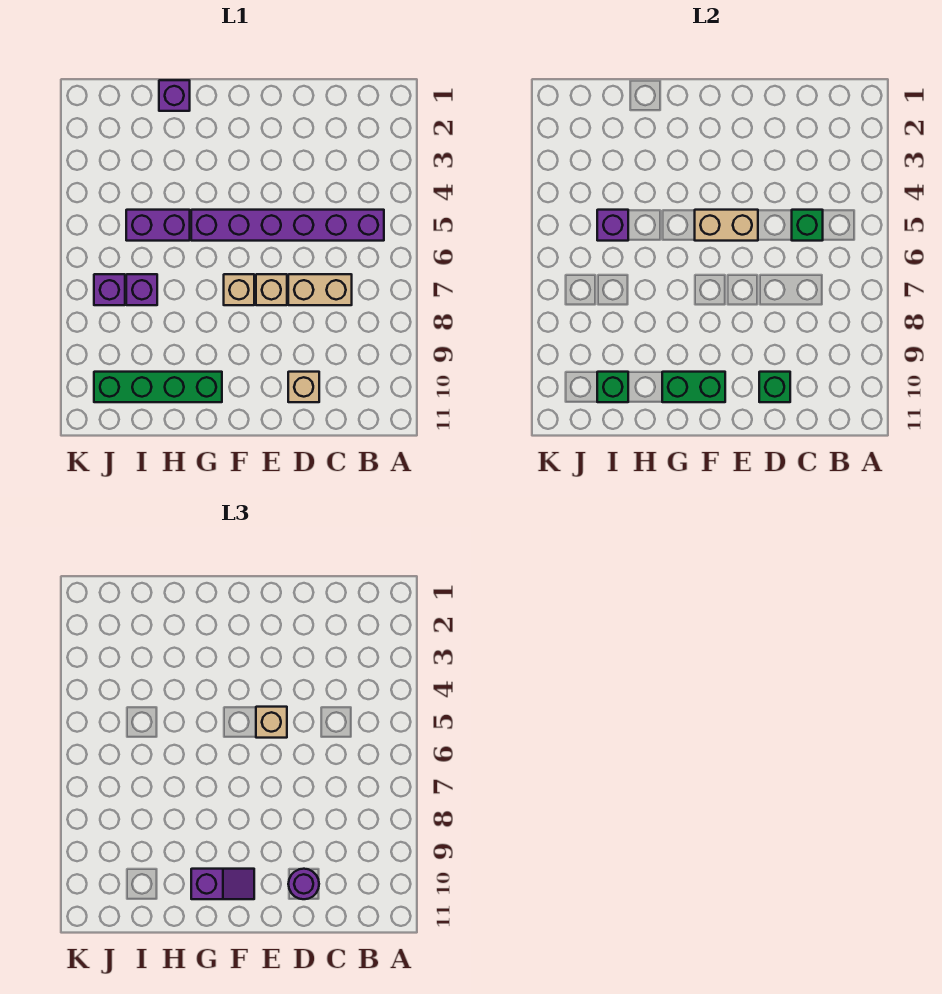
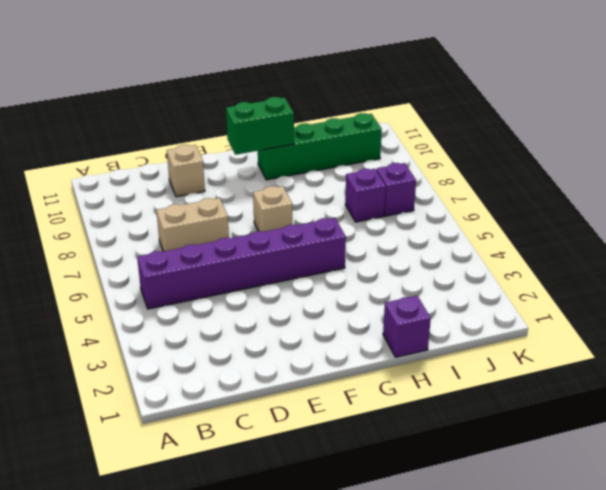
none -> tan brick E7 level 1
none -> purple brick H5:I5 level 1
none -> green brick C5 level 2

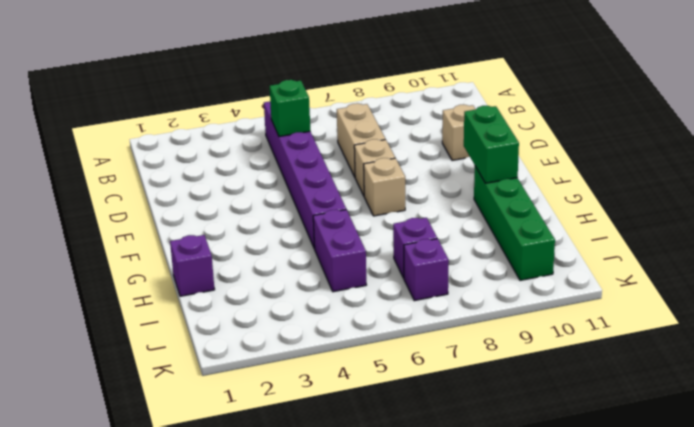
none -> green brick D10 level 2
none -> tan brick E5:F5 level 2
none -> purple brick I5 level 2

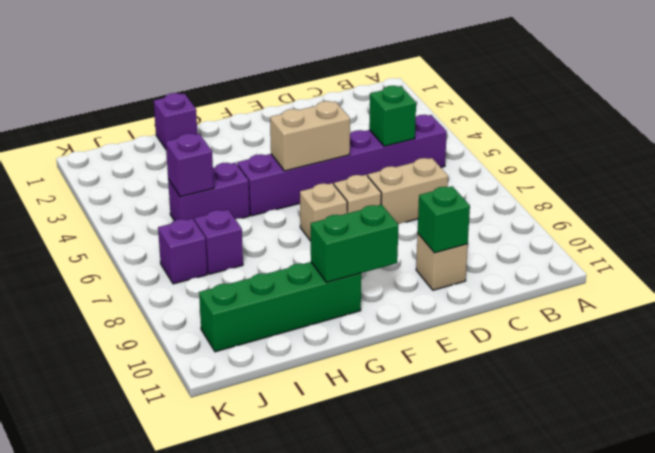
none -> green brick I10 level 2
none -> purple round brick D10 level 3
none -> tan brick E5 level 3

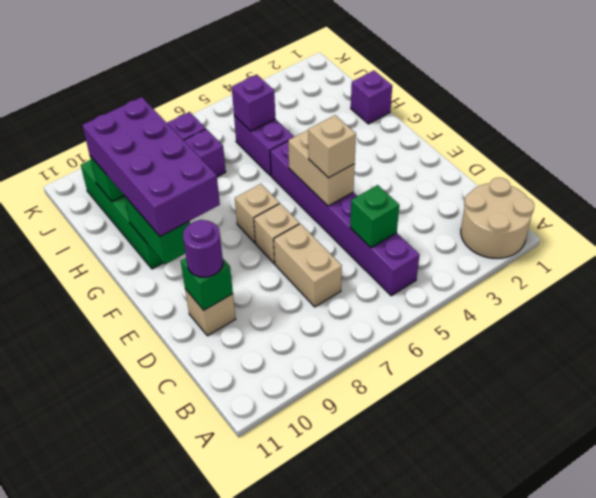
tan round brick A1:B2 level 1 -> none
purple brick F9:I10 level 3 -> purple slope F10:G10 level 3 top G

